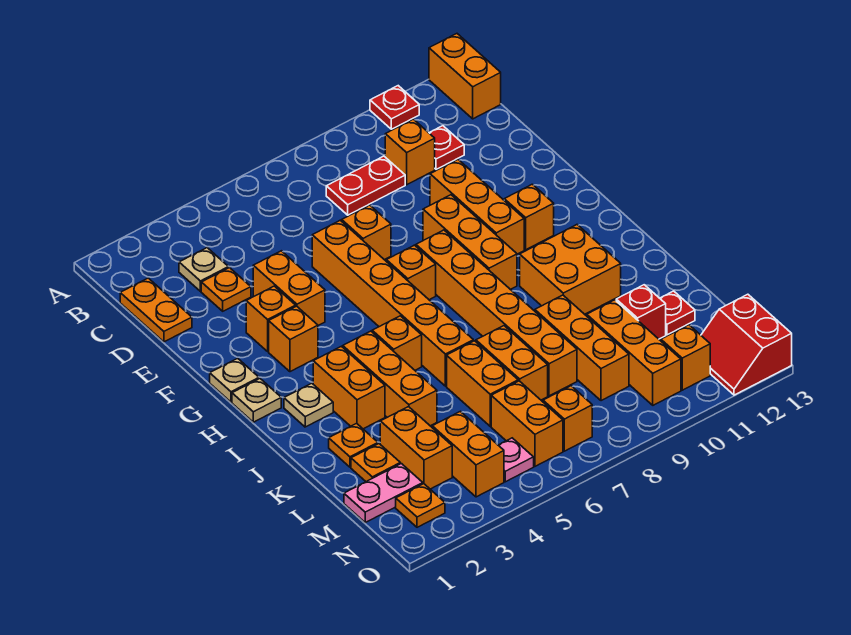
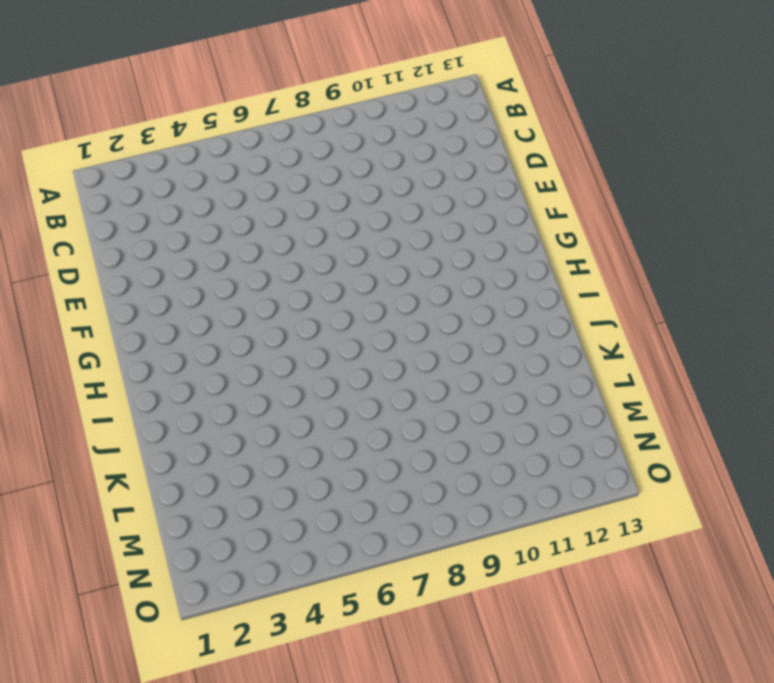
none -> red plate A11 level 1
none -> orange brick A13:B13 level 1
none -> orange plate C1:D1 level 1
none -> tan plate C3 level 1

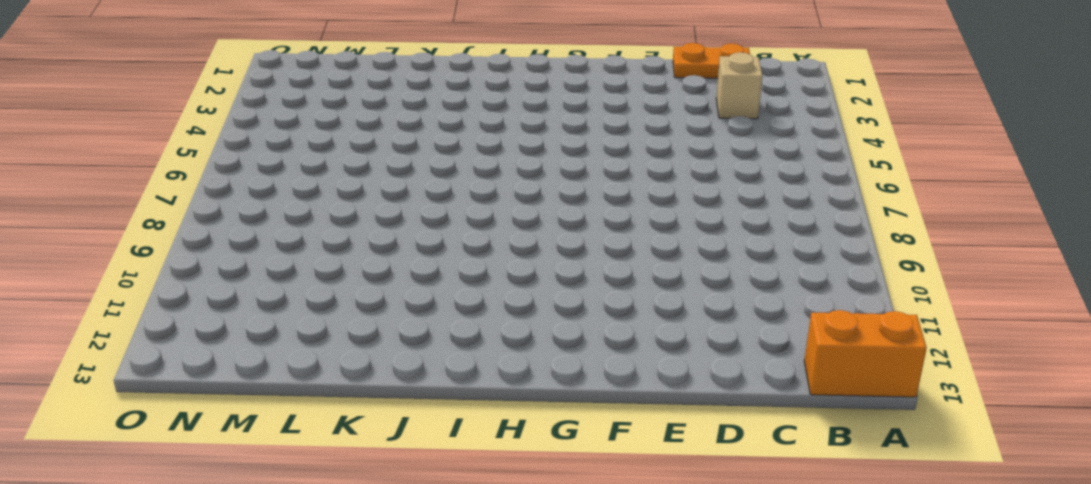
tan brick C3 level 1 -> tan plate C3 level 1
none -> red plate A11 level 1
none -> red plate C8:C9 level 1
none -> orange brick C10 level 1
none -> red plate C11 level 1

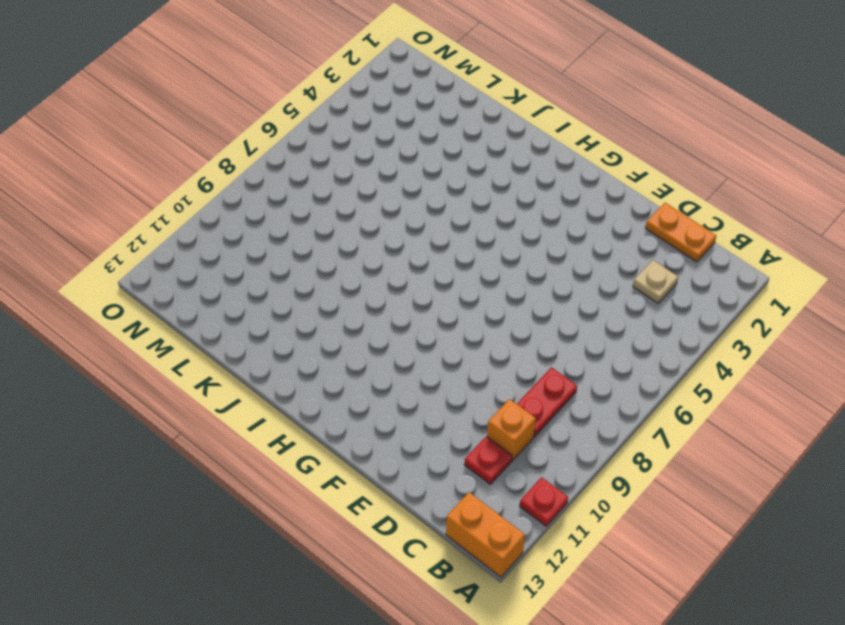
none -> orange plate D3 level 1
none -> orange brick E4:F4 level 1
none -> orange brick E6:J6 level 1
none -> orange brick E7 level 1

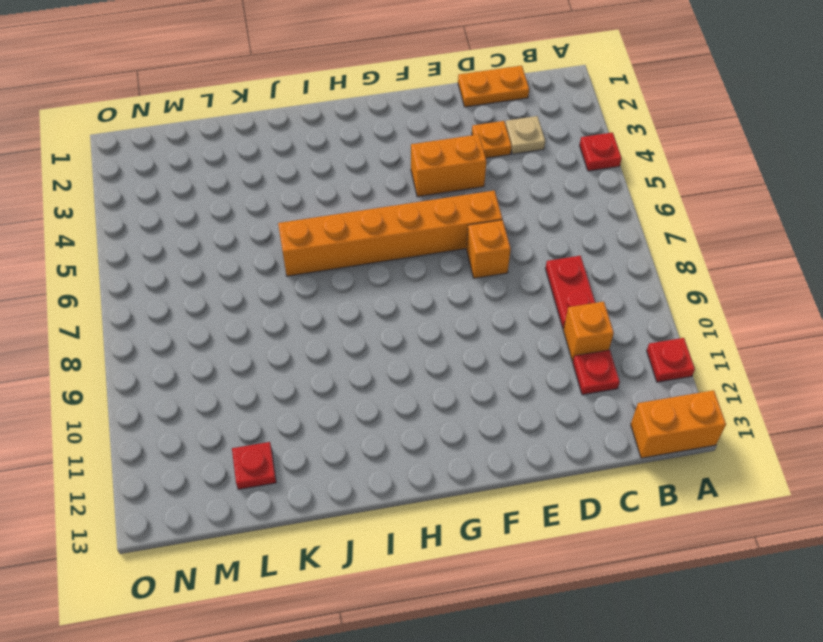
red plate A4 level 1 -> none
none -> orange brick E10:G10 level 1
none -> orange brick F3 level 1
none -> orange brick F9:H9 level 1
none -> tan plate G1 level 1

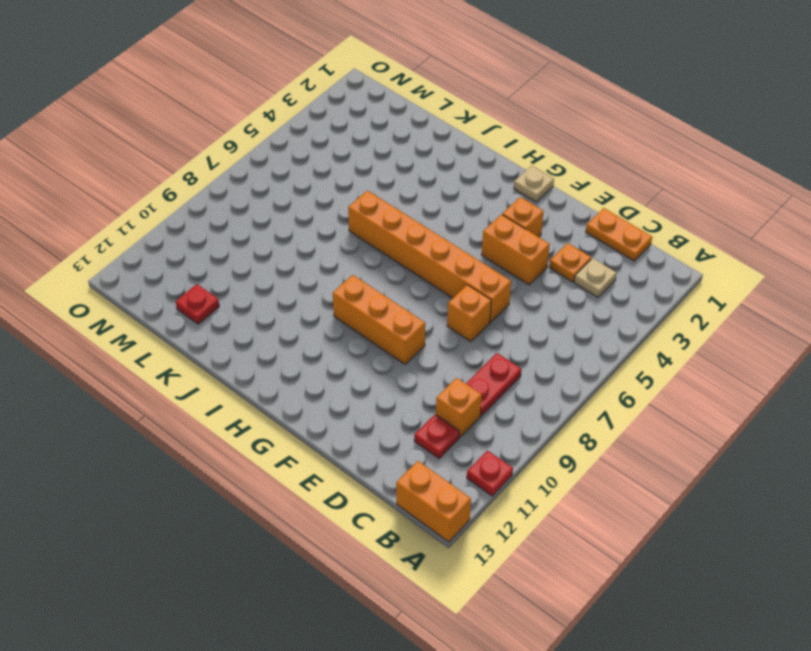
none -> orange brick E10:G10 level 1
none -> orange brick G3 level 1
none -> orange brick G7 level 1
none -> orange brick G8:L8 level 1

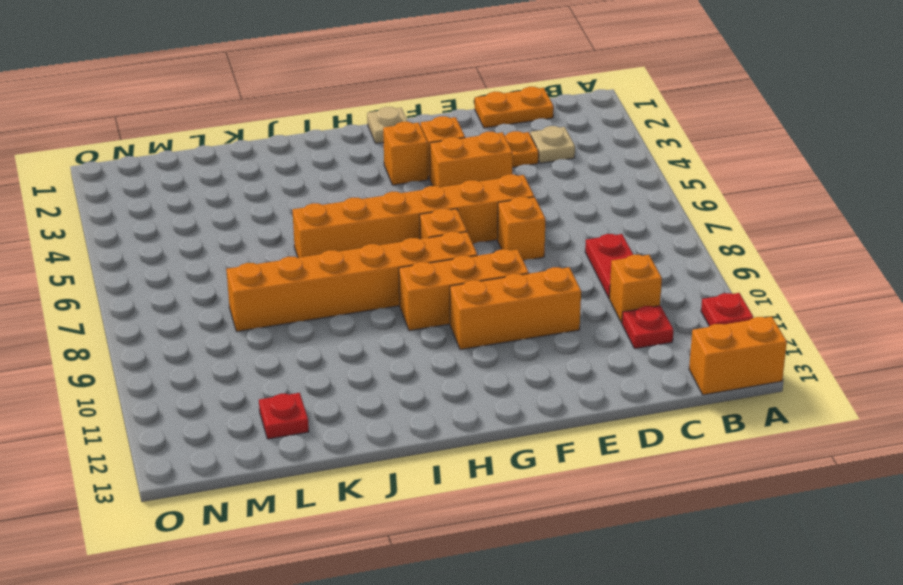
none -> orange brick G11 level 1
none -> tan plate H1 level 1
none -> tan plate I2 level 1
none -> orange brick I3:J3 level 1

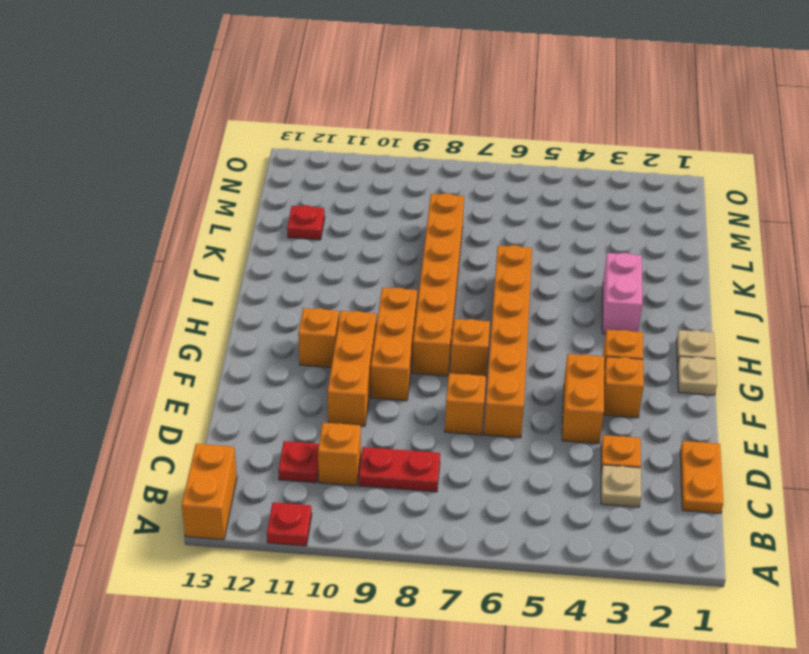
pink brick I3:J3 level 1 -> orange brick I3:J3 level 1
none -> tan plate I2 level 1
none -> orange brick I4:K4 level 1
none -> orange brick I5 level 1
none -> orange brick I10:J11 level 1

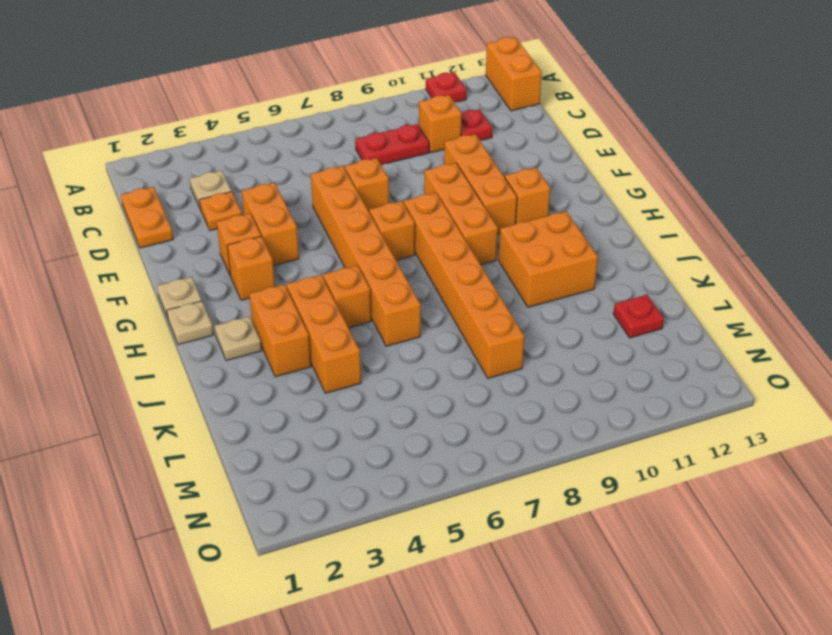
none -> orange plate K2 level 1
none -> orange brick K6:L6 level 1
none -> orange brick K7:L7 level 1
none -> orange brick K9:M9 level 1

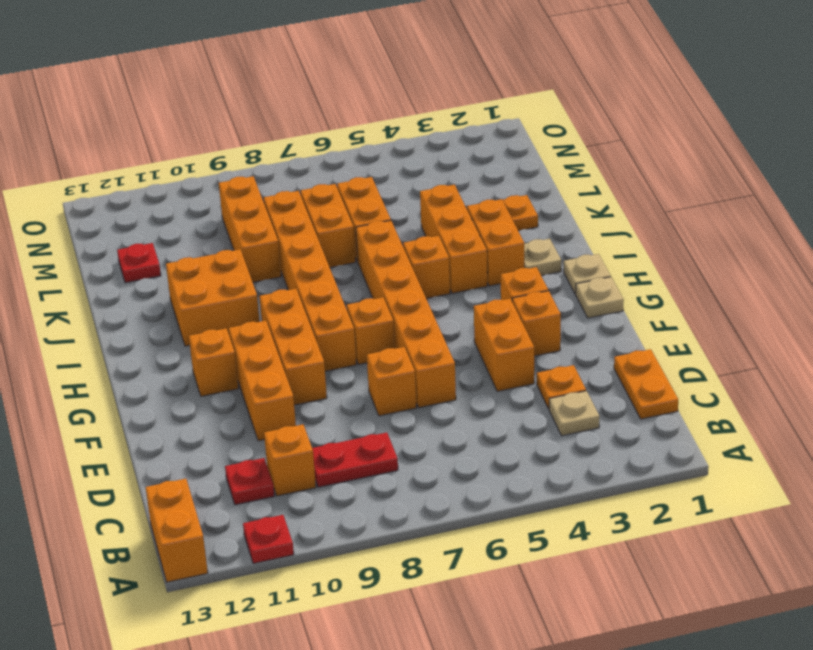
none -> orange plate L2 level 1
none -> orange brick L3:M3 level 1
none -> orange brick L10:N10 level 1
none -> red brick L11 level 1

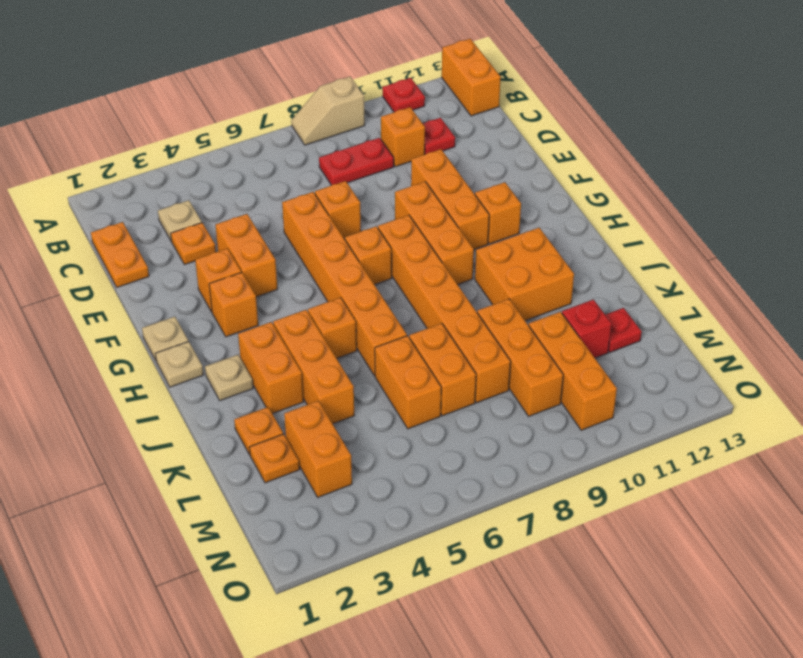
tan slope A8:A9 level 1 top 9 -> none
none -> pink plate M1:M2 level 1
none -> orange brick M4:N4 level 1
none -> orange brick M6:N6 level 1
none -> orange plate N2 level 1

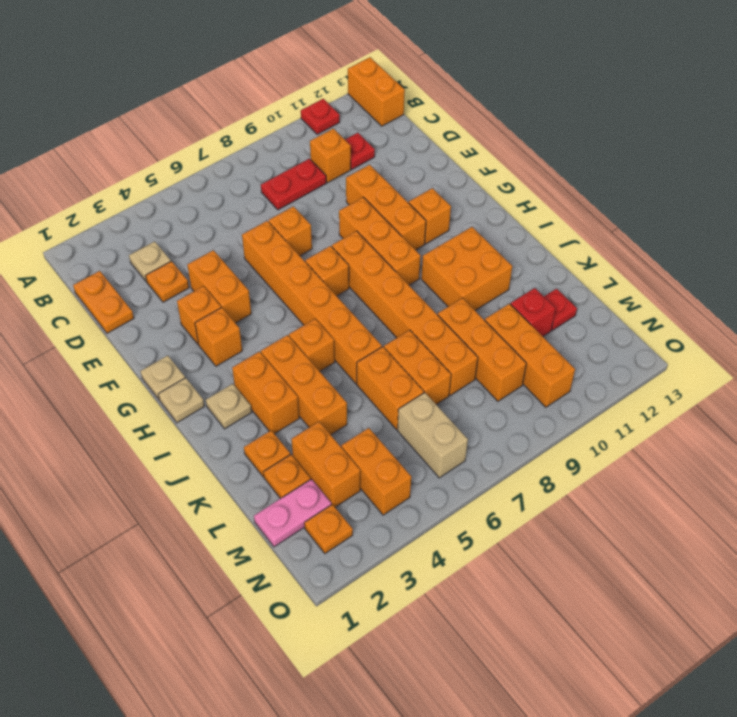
tan brick M6:N6 level 1 -> orange brick M6:N6 level 1
none -> pink plate N5 level 1
none -> orange brick N7 level 1
none -> orange brick N11 level 1
none -> red slope N12:O13 level 1 top 13

